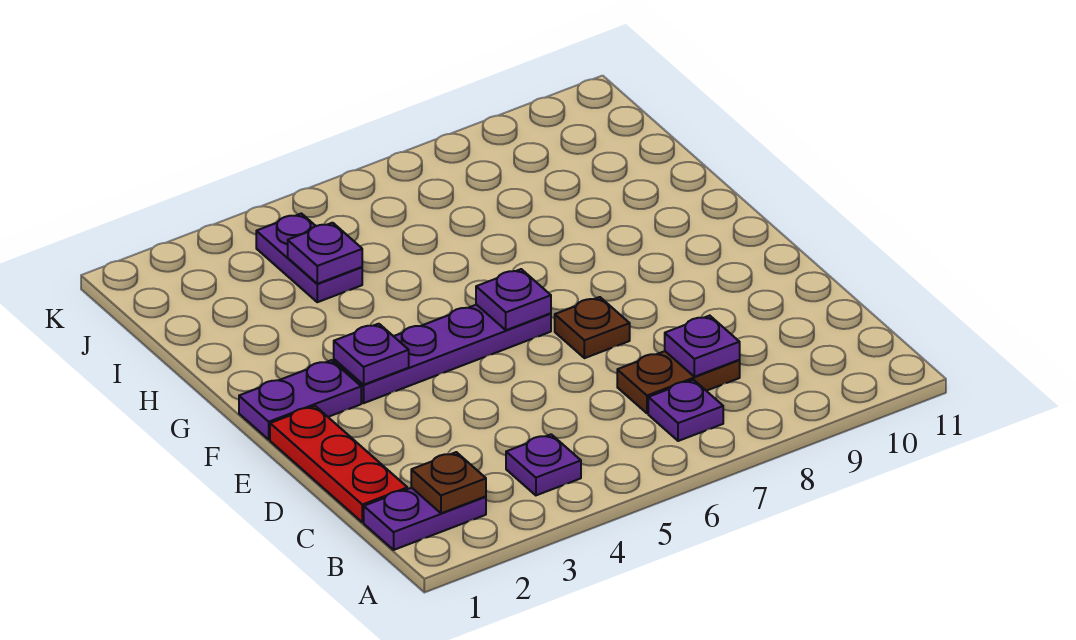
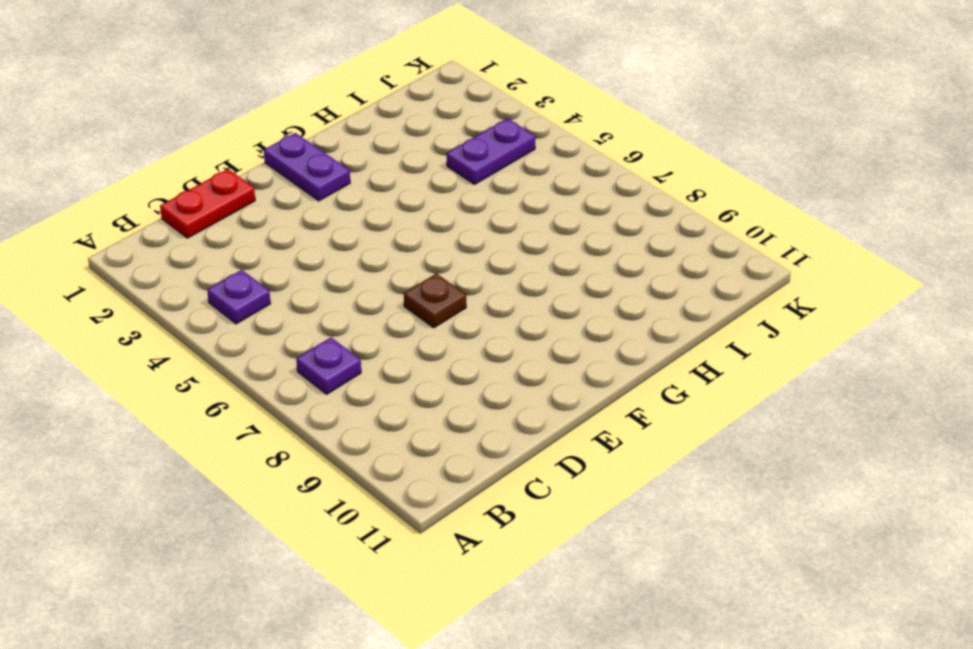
red plate C1:D1 level 1 -> red plate C1:E1 level 1
none -> purple plate B1:B2 level 1
none -> brown plate C7:C8 level 1
none -> purple plate F3:F6 level 1

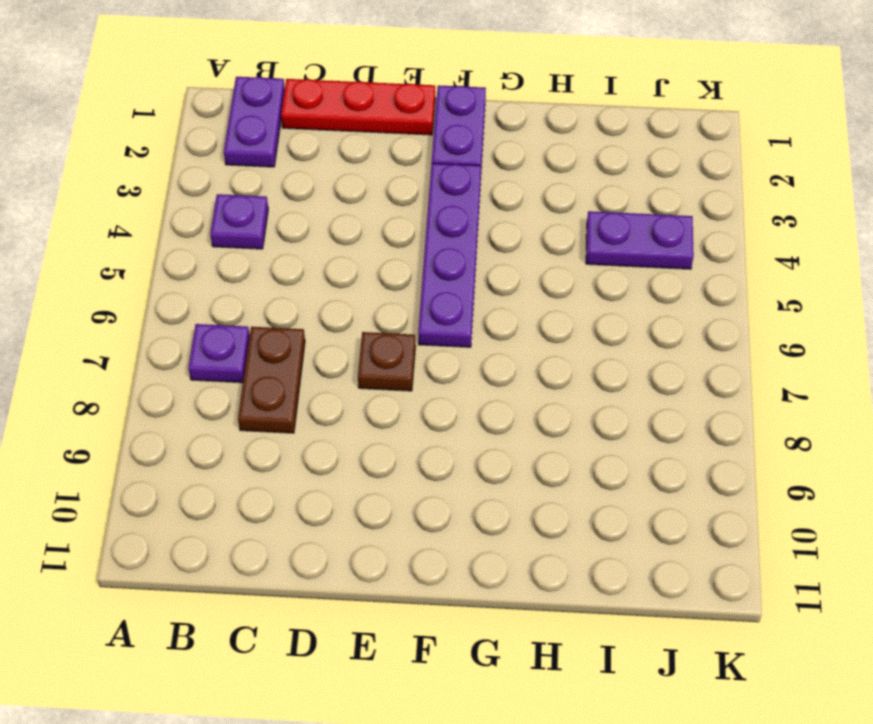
none -> brown plate B2 level 2
none -> purple plate C8 level 2
none -> purple plate F3 level 2

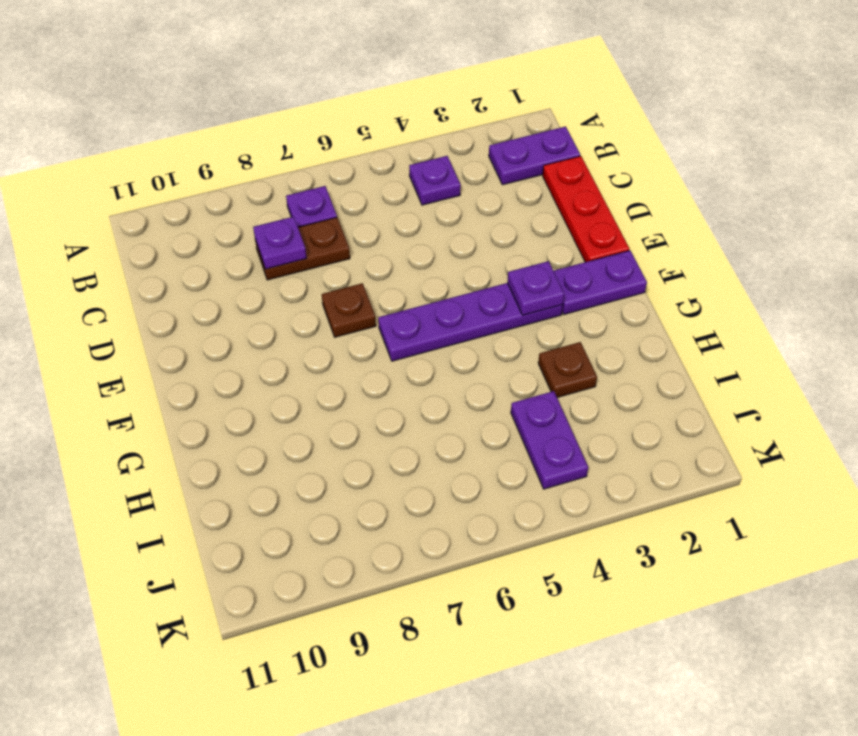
brown plate H3 level 1 -> brown plate B2 level 2
none -> purple plate F6 level 2
none -> purple plate I4 level 2

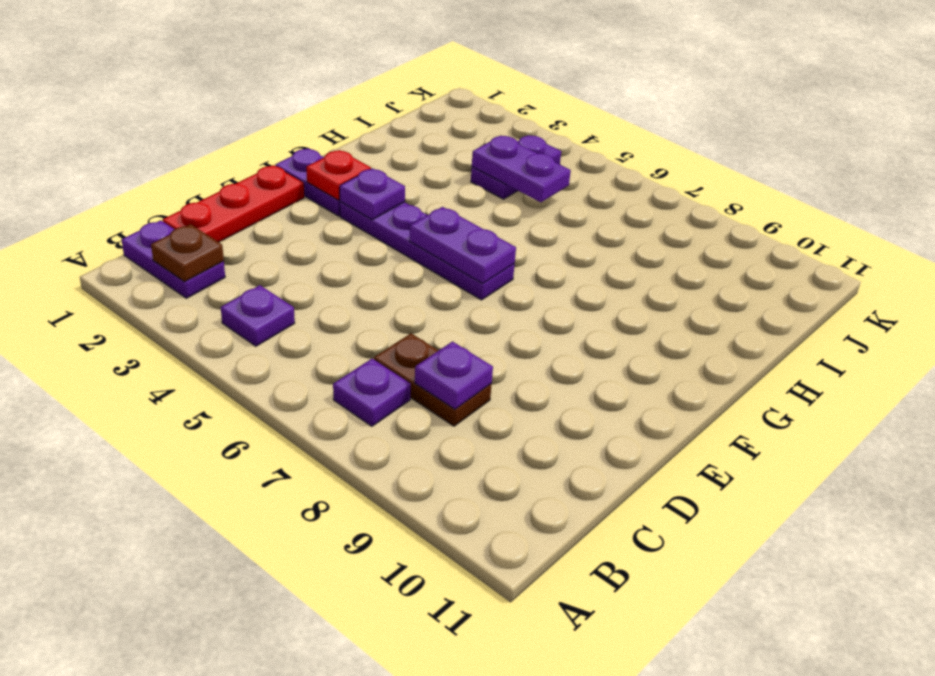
red plate F2 level 2 -> none
purple plate F5:F6 level 2 -> purple plate F6 level 2
purple plate I4:I5 level 2 -> purple plate I4 level 2
none -> brown plate E7 level 1

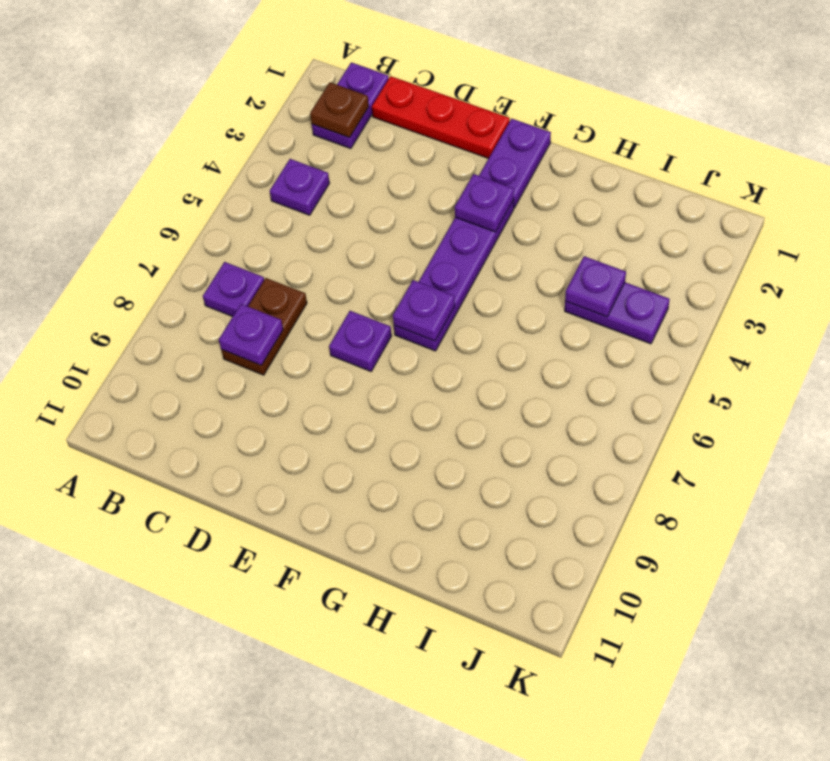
purple plate E7 level 1 -> brown plate E7 level 1

